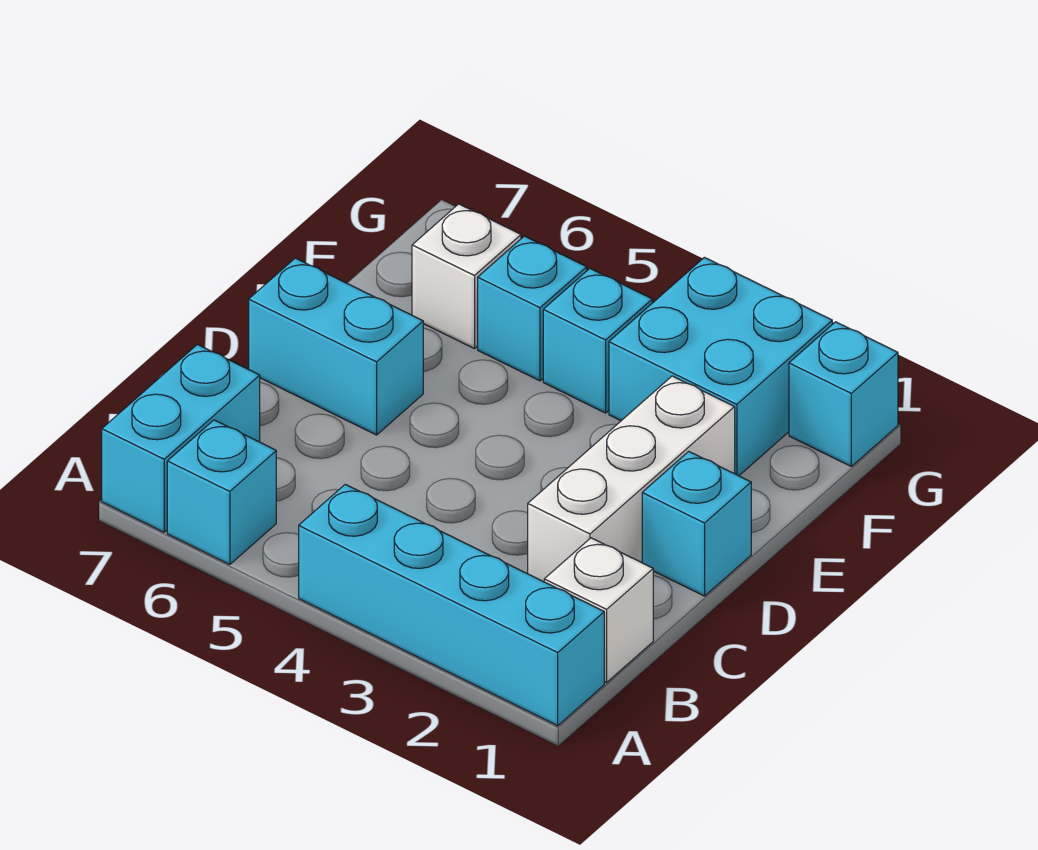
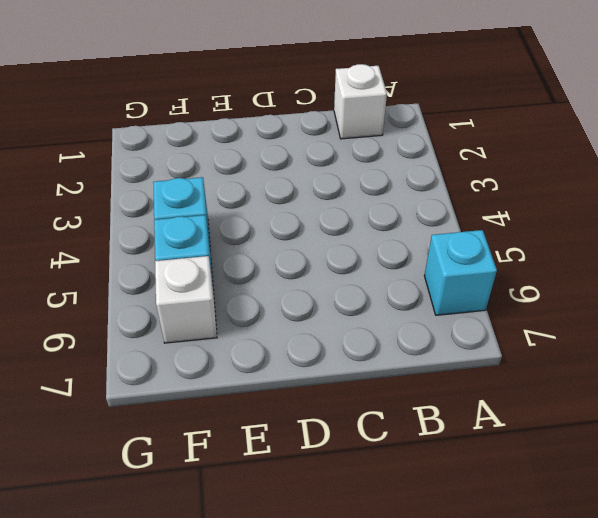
none -> cyan brick A1:A4 level 1
none -> cyan brick A7:B7 level 1
none -> white brick C2:E2 level 1

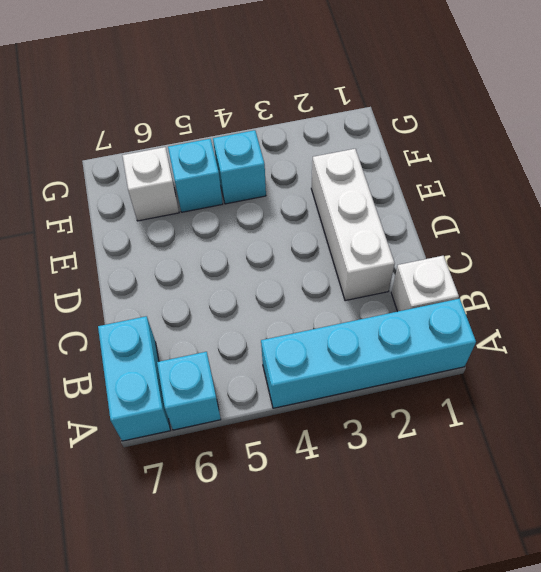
none -> cyan brick D1 level 1
none -> cyan brick D6:D7 level 1
none -> cyan brick F2:G3 level 1

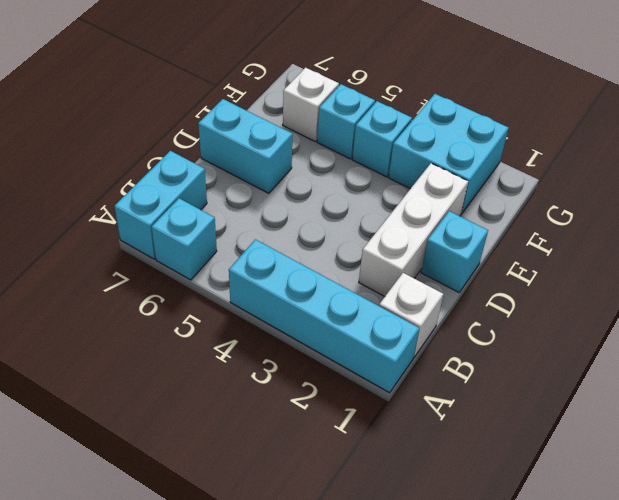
none -> cyan brick G1 level 1

